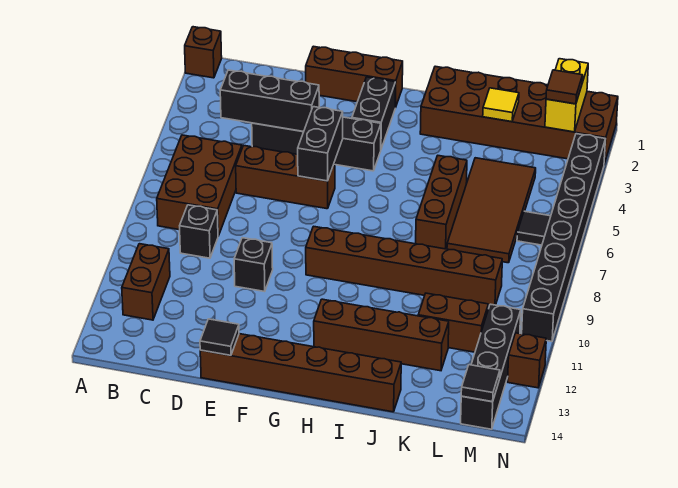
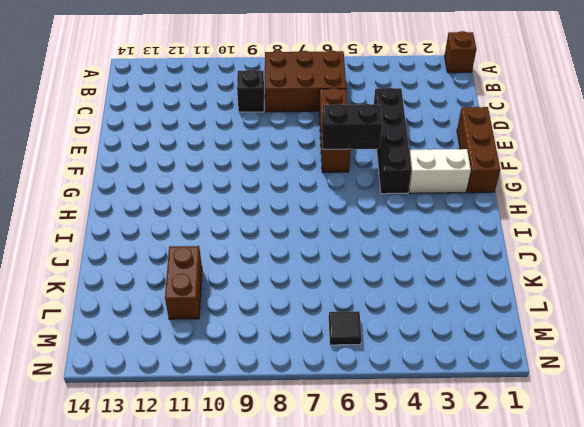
white brick G2:G3 level 1 -> black brick G2:G3 level 1
none -> brown brick B11:B12 level 1
none -> black brick E10 level 1
none -> brown brick E14:J14 level 1

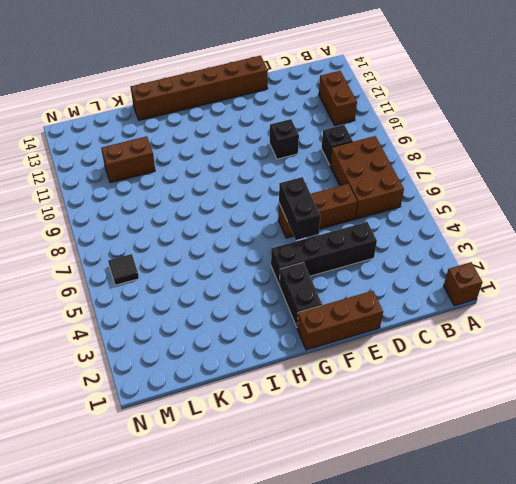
none -> brown brick G9:L9 level 1
none -> brown brick H12:K12 level 1
none -> brown brick I1:N2 level 1

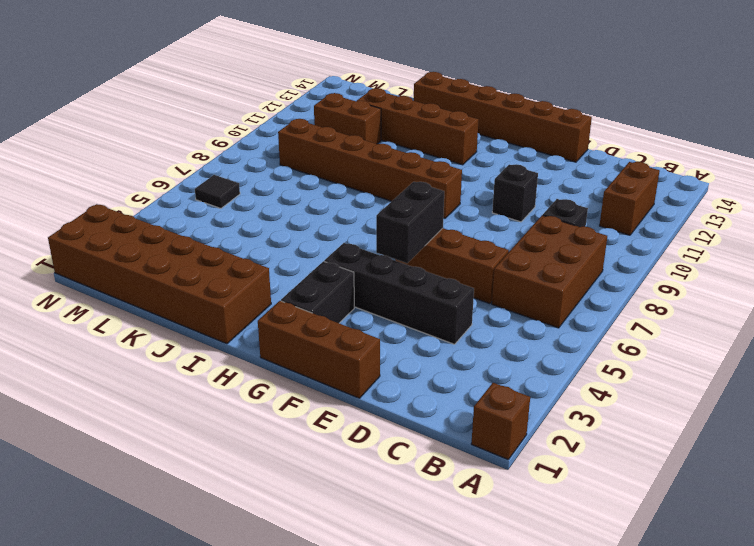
none -> brown brick J5:J7 level 1
none -> brown tile K4:L7 level 1
none -> black brick M11:M14 level 1

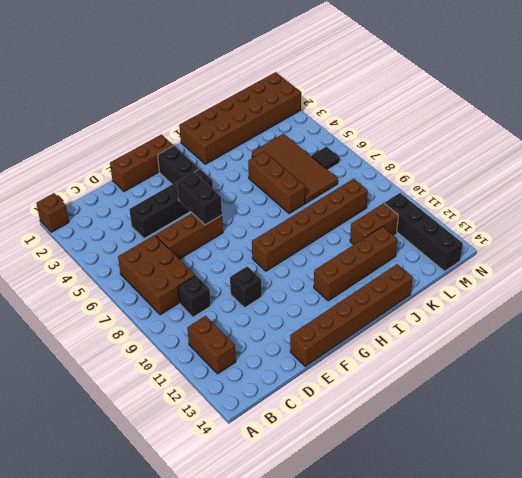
none -> black brick N3:N10 level 1
none -> brown brick N12 level 1
none -> black brick C4:E4 level 2

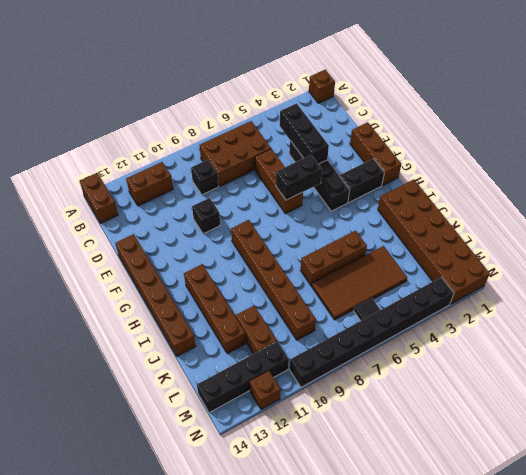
brown brick A14:B14 level 1 -> none
none -> black tile E14 level 2
none -> yellow tile K2 level 2
none -> yellow brick M1:M2 level 2

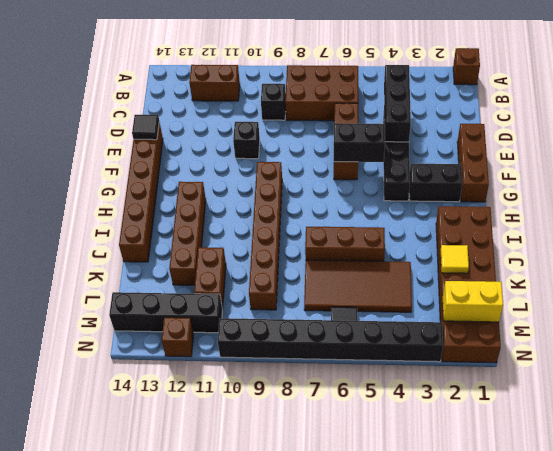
none -> black tile M14 level 2
none -> brown tile M2 level 3

